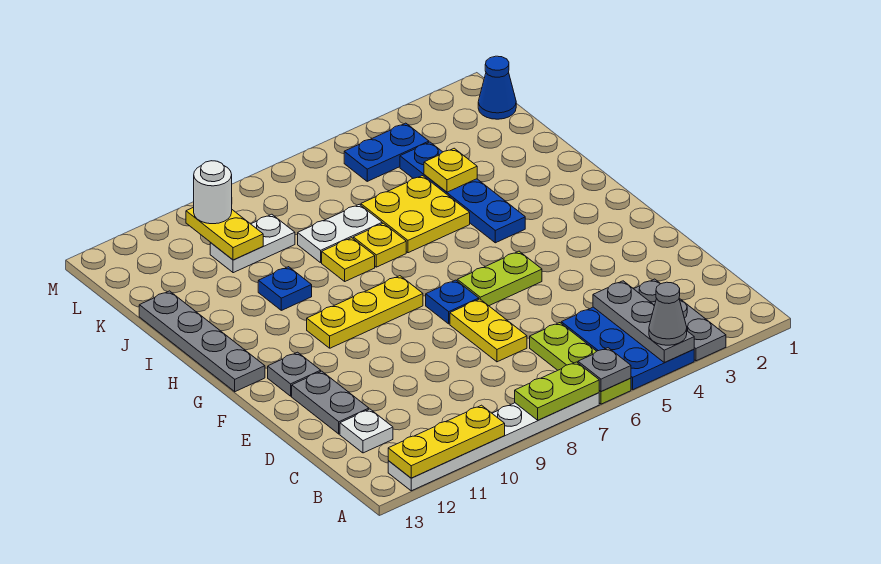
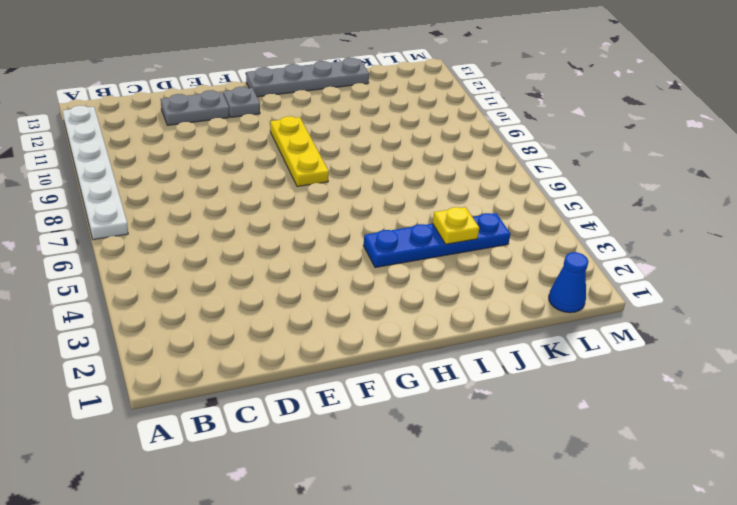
none -> grey plate A3:C3 level 1
none -> blue plate A4:C5 level 1
none -> lime plate A6:C6 level 1

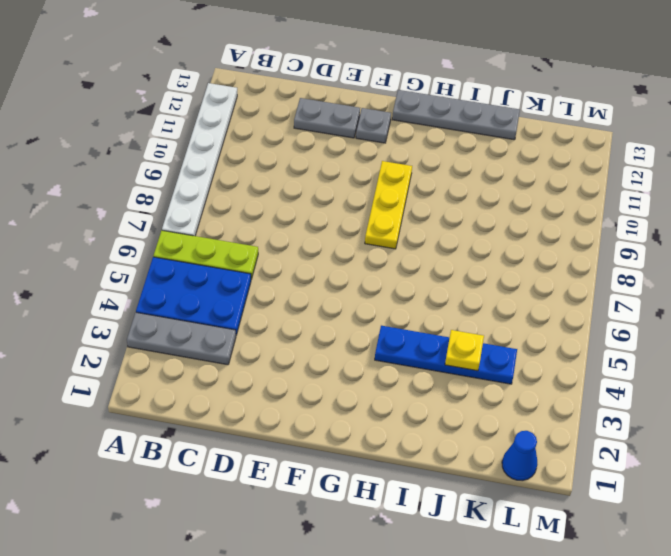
none -> white plate C12 level 1
none -> yellow plate D7:E7 level 1
none -> lime plate F5:F6 level 1

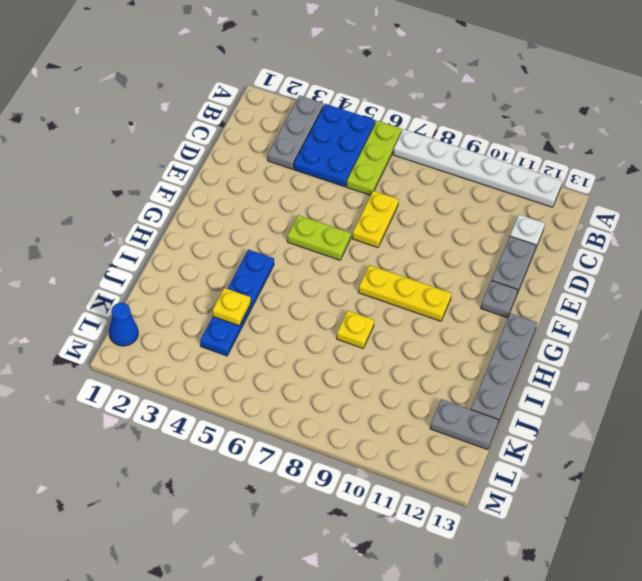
grey plate K12:K13 level 1 -> none
none -> blue plate F7 level 1
none -> yellow plate I5:J6 level 1
none -> yellow plate I7 level 1

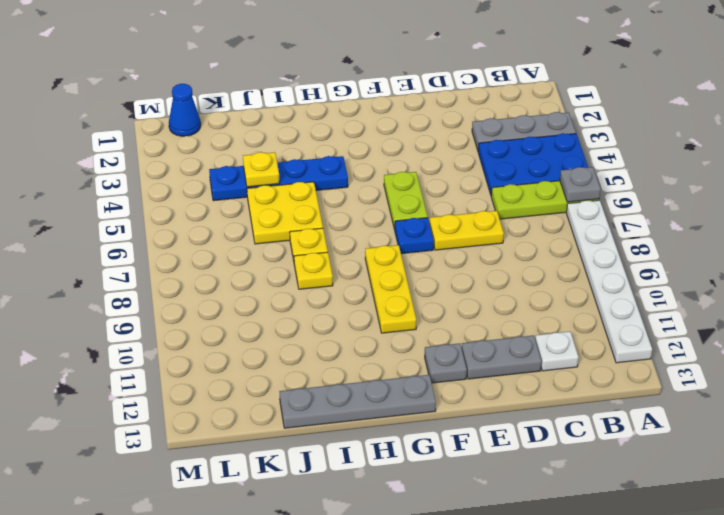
none -> blue plate I10 level 1
none -> white plate J7:J8 level 1
none -> white plate K9:K10 level 1

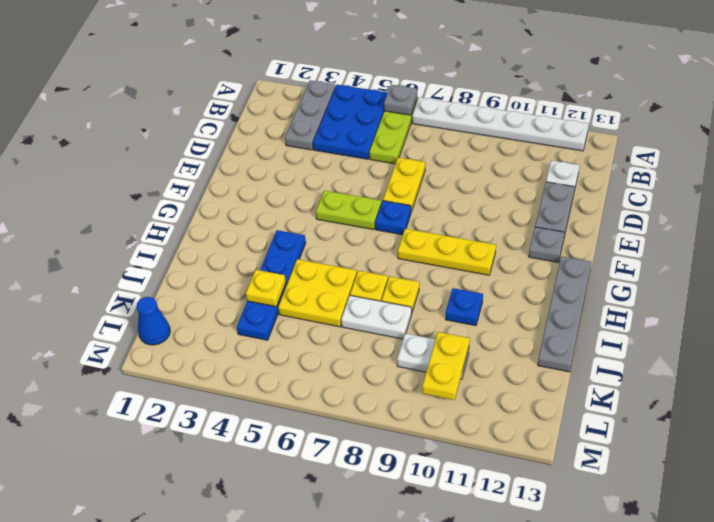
none -> blue plate L4:L5 level 1
none -> grey plate A4:C4 level 2
none -> lime plate A7:A8 level 2

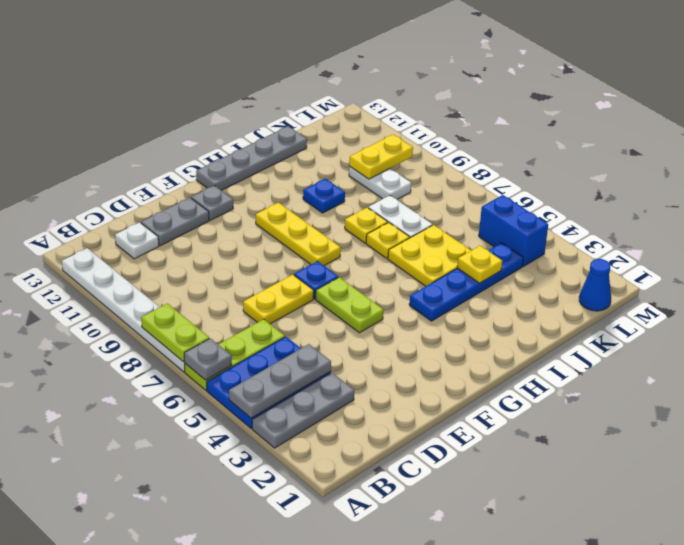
blue brick L4:L5 level 1 -> blue plate L4:L5 level 1
none -> yellow plate A10:A12 level 2
none -> grey cone A4 level 3
none -> white round brick L10 level 3

